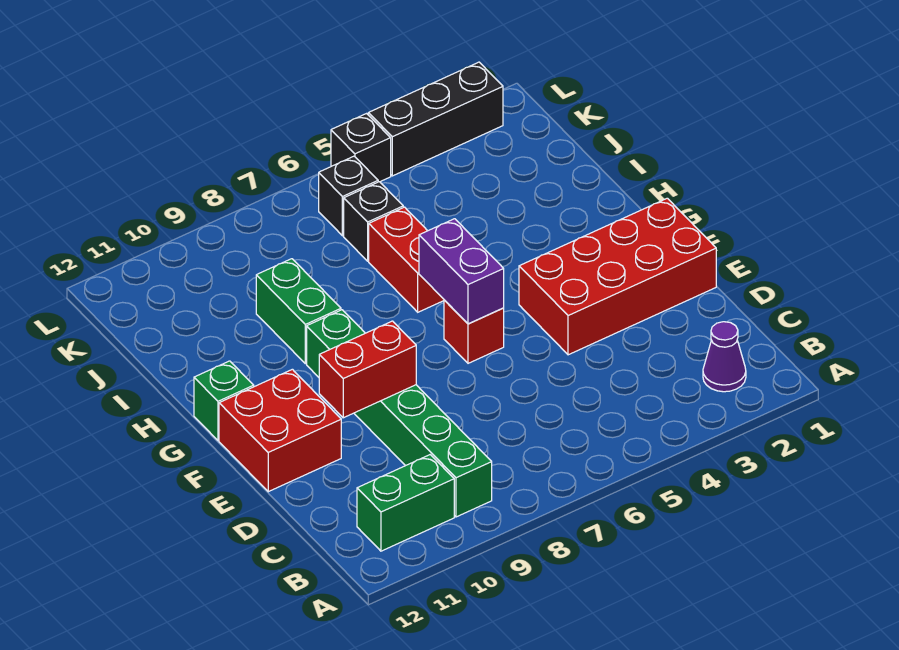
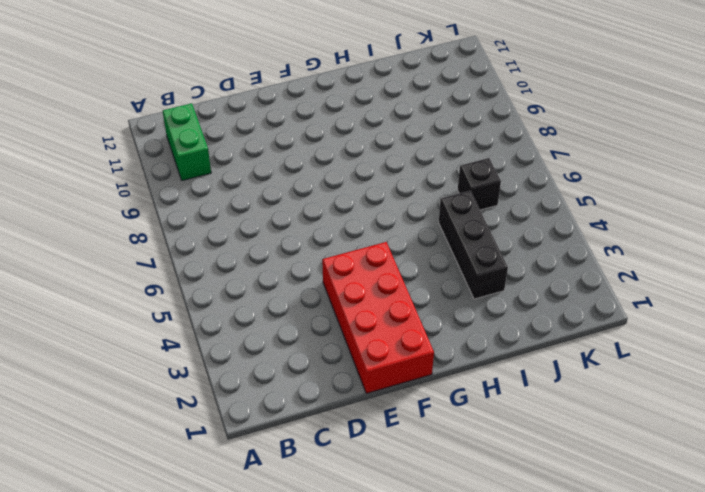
black brick I3:I5 level 1 -> black brick L2:L4 level 1
none -> purple cone B2 level 1
none -> green brick B9:G9 level 1
none -> red brick E11:F12 level 1

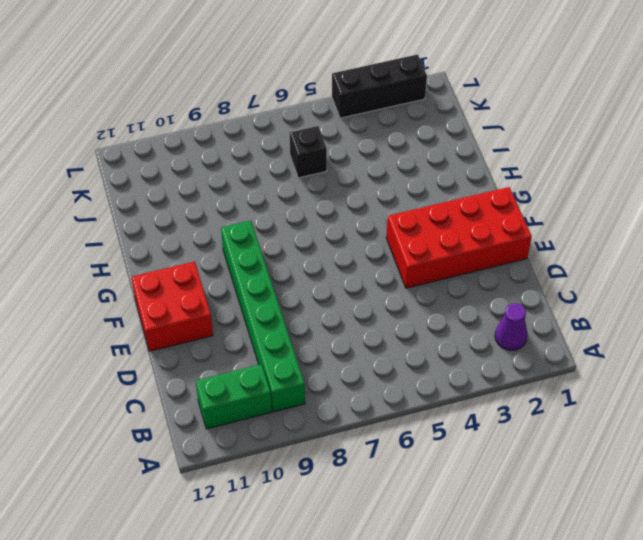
none -> red brick F6 level 1
none -> green brick G12 level 1
none -> red brick H6:I6 level 1

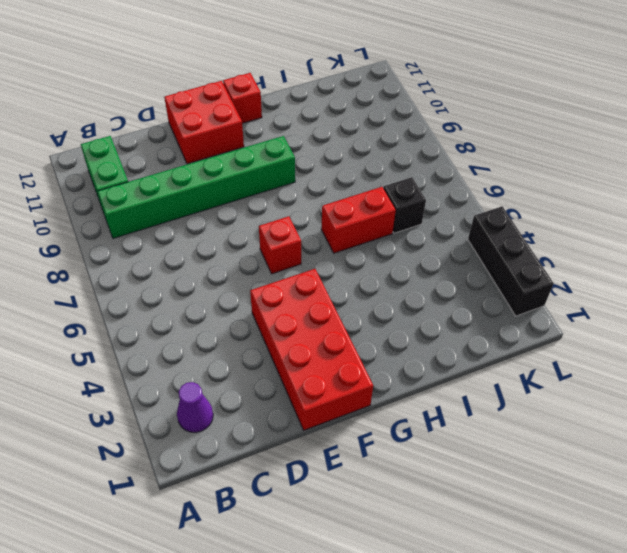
red brick G12 level 1 -> green brick G12 level 1
none -> green brick H9:I9 level 1
none -> black brick K6 level 1
none -> black brick L5 level 1

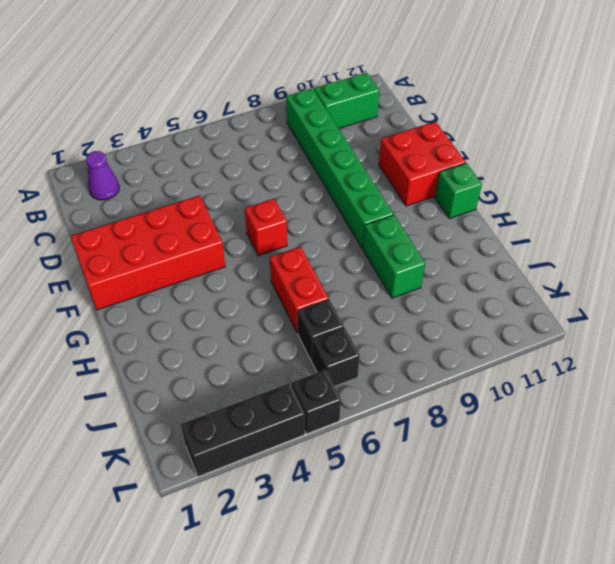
none -> red brick E9:E10 level 2
none -> purple brick F6:G6 level 2

